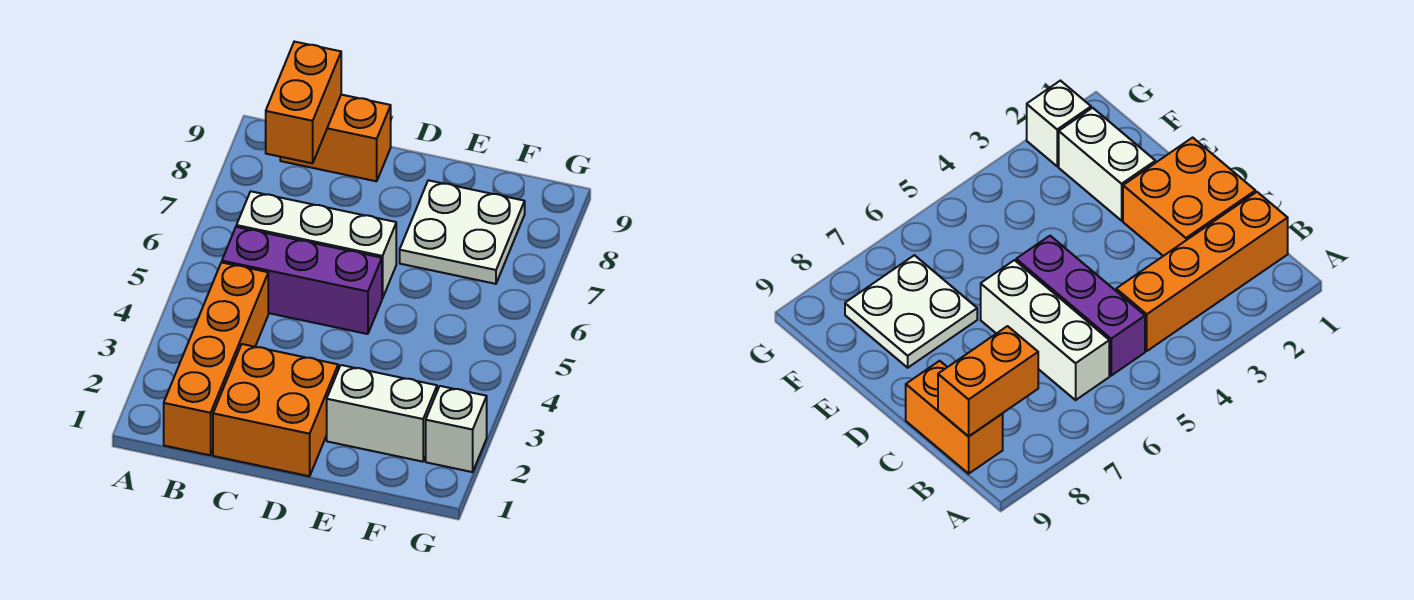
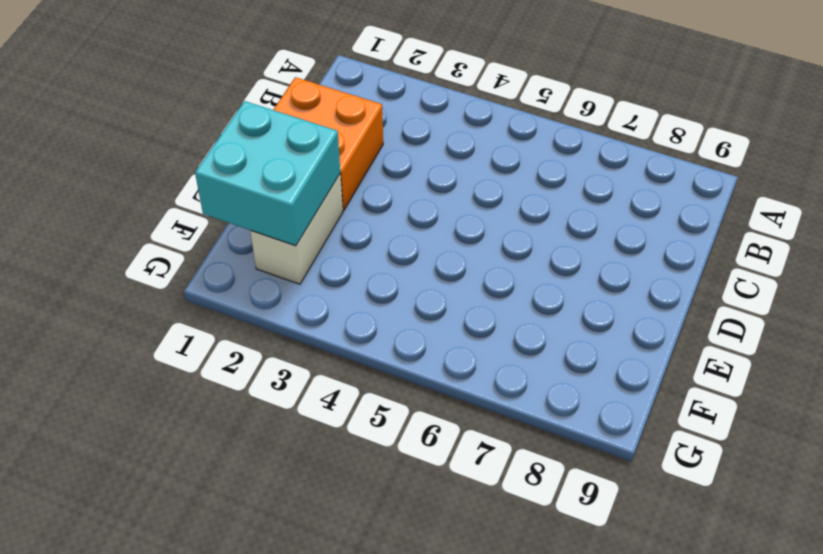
cyan brick E1:F2 level 2 -> none
none -> orange brick B1:B4 level 1
none -> purple brick B5:D5 level 1

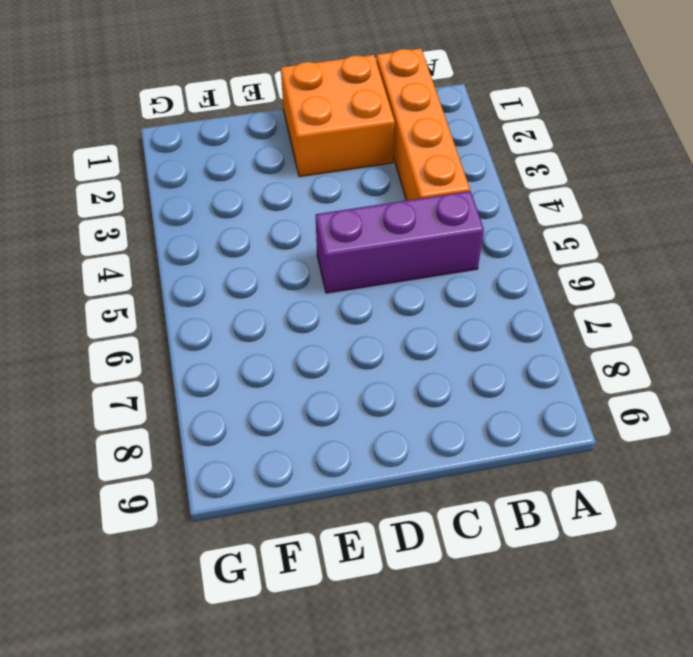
none -> white brick B6:D6 level 1
none -> orange brick B9:C9 level 1

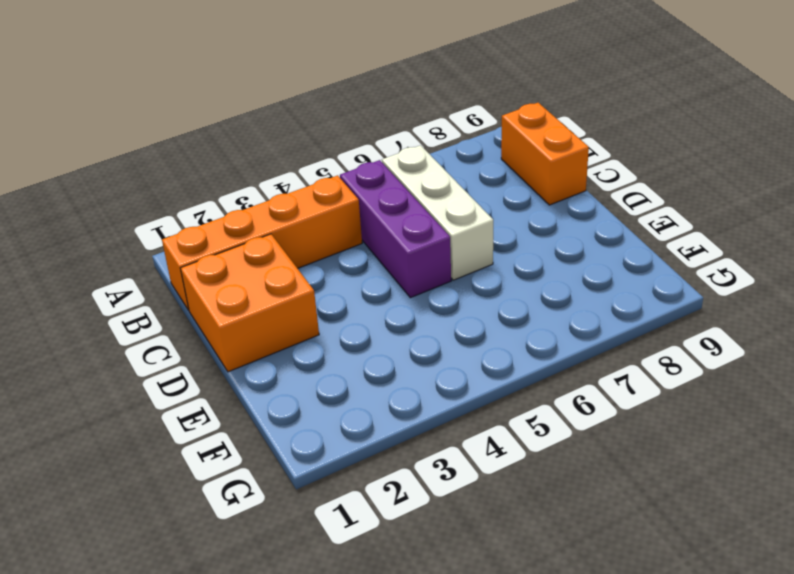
none -> white brick E2:F2 level 1
none -> white plate E7:F8 level 1

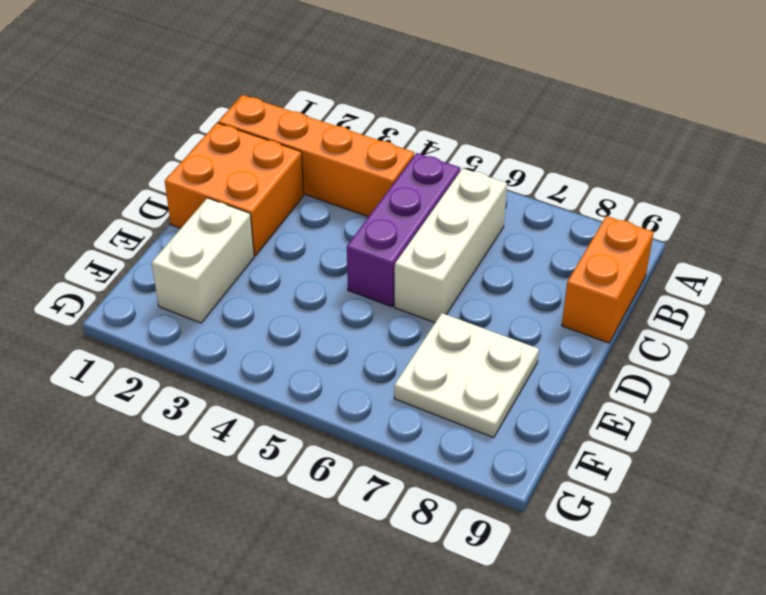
none -> white brick G2 level 1
none -> orange brick B8:B9 level 2

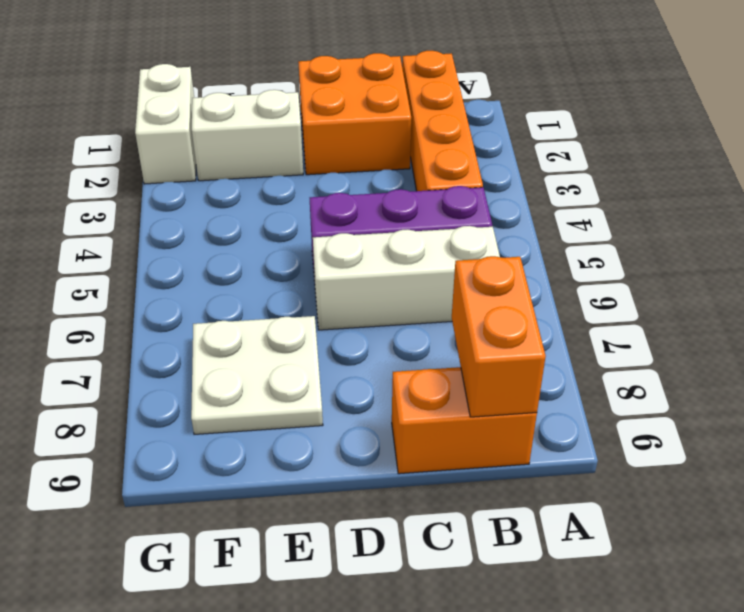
white brick G1:G2 level 1 -> white brick G2 level 1

